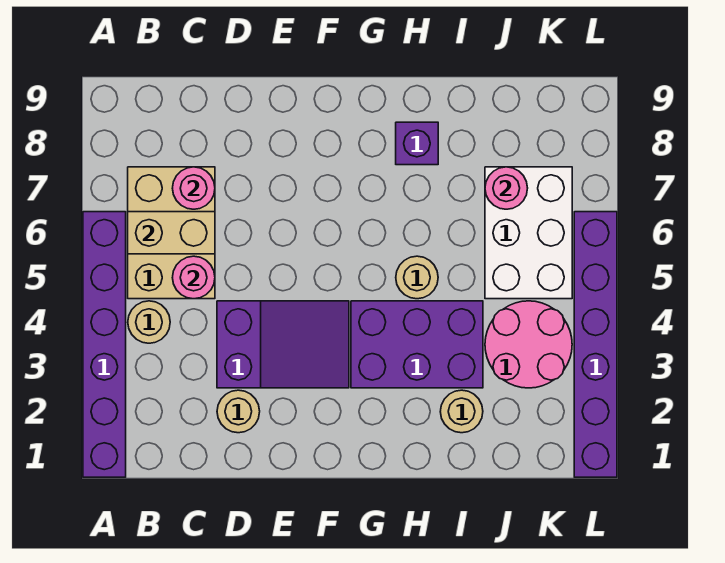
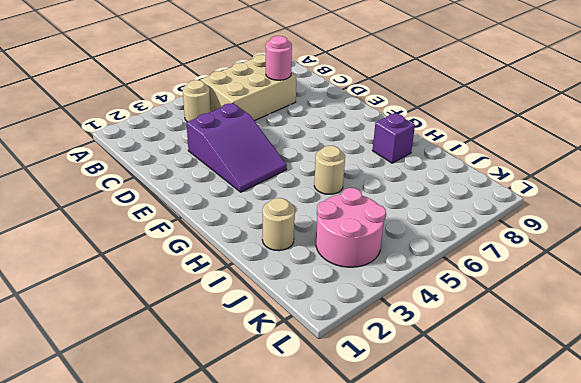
none -> purple brick A1:A6 level 1
none -> tan round brick D2 level 1
none -> purple brick G3:I4 level 1

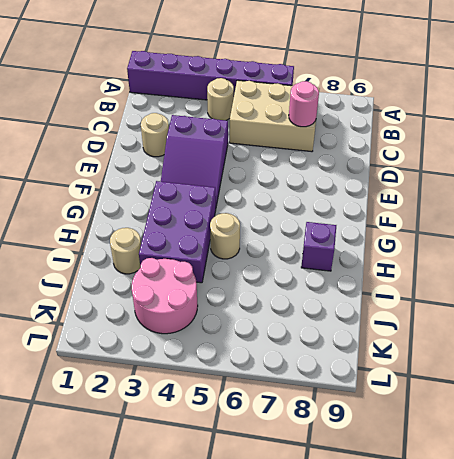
none -> white brick J5:K7 level 1
none -> purple brick L1:L6 level 1
none -> tan brick B6:C6 level 2

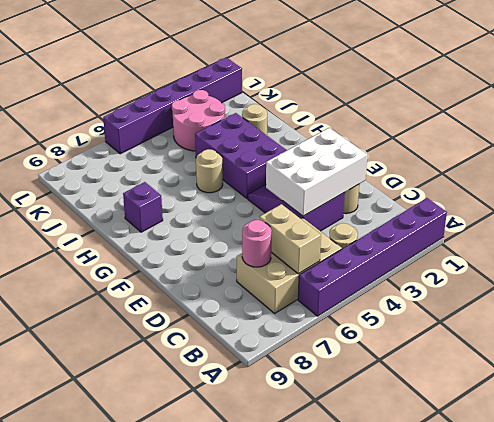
white brick D2:E4 level 2 -> white brick J5:K7 level 1
none -> pink round brick C5 level 2
none -> pink round brick J7 level 2

